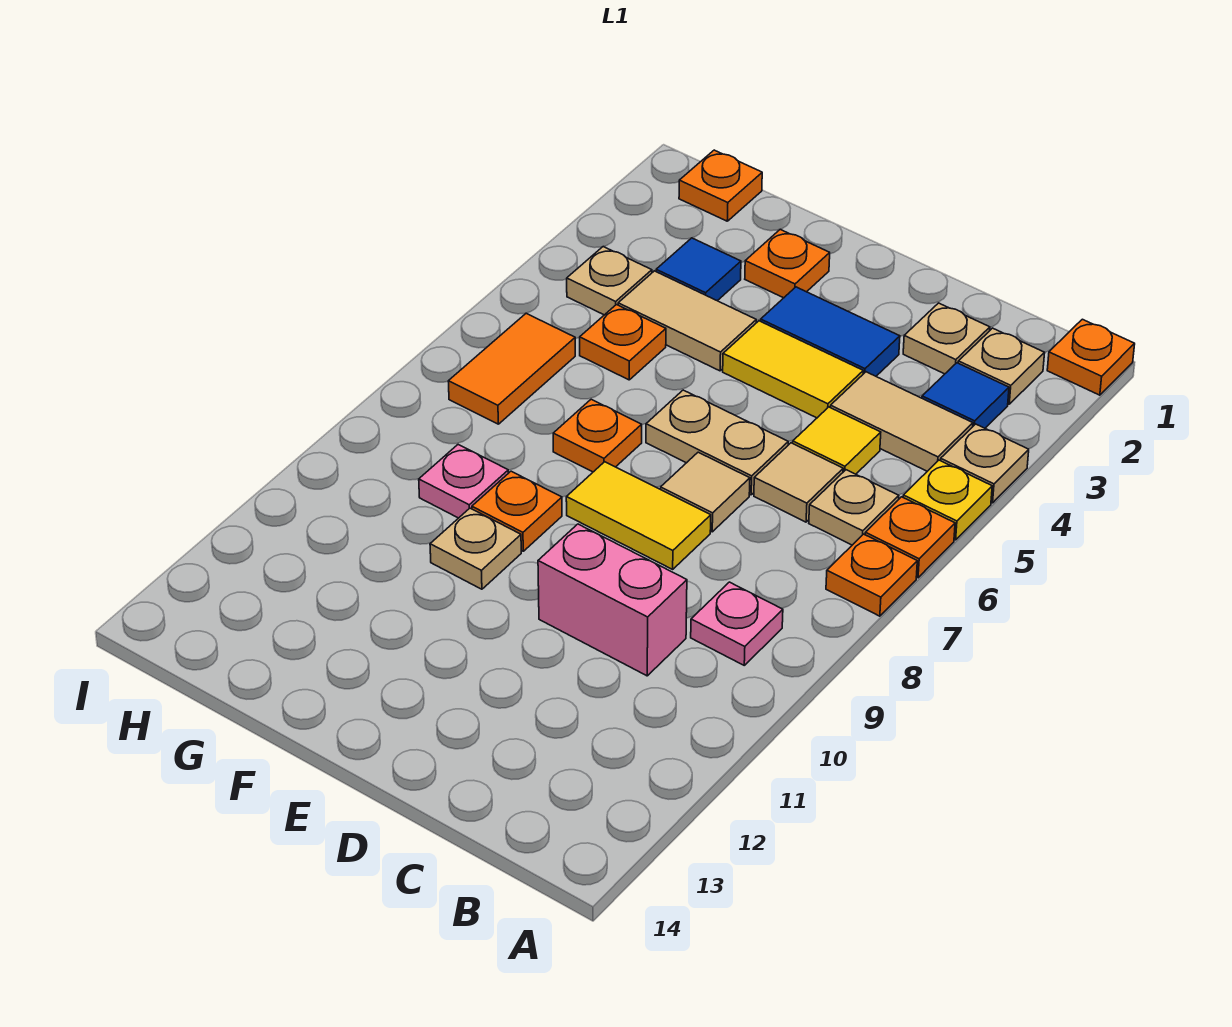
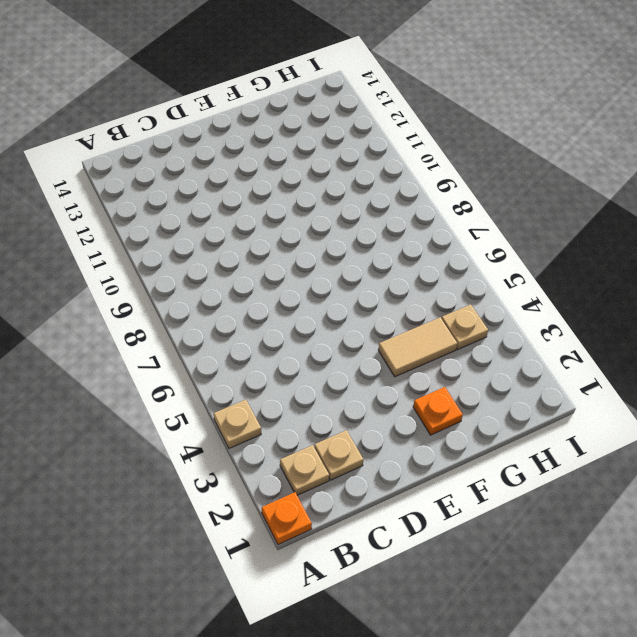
none -> yellow plate A5 level 1
none -> orange plate A6 level 1
none -> orange plate A7 level 1
none -> blue tile B3 level 1

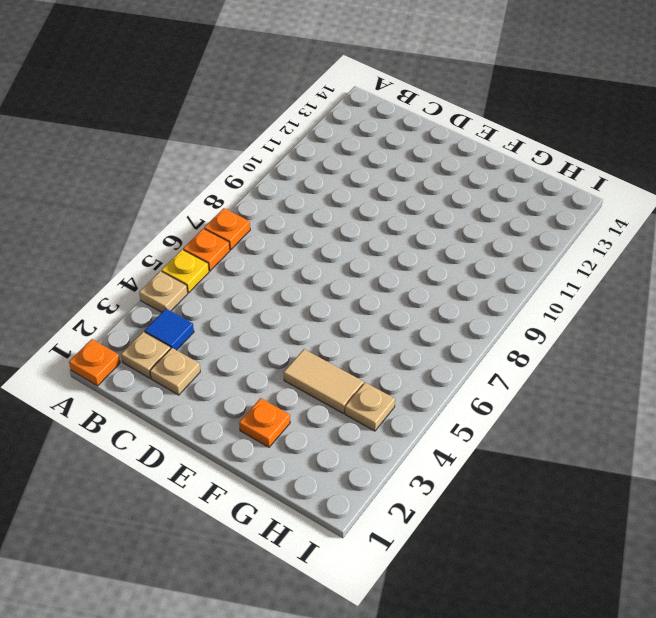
none -> tan tile B4:C4 level 1
none -> tan plate B6 level 1
none -> pink plate B9 level 1
none -> yellow tile C5 level 1

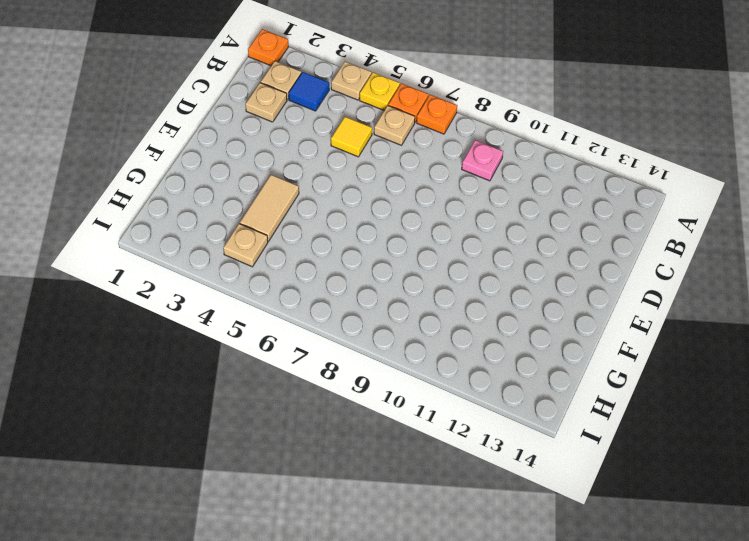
none -> tan tile B4:C4 level 1
none -> tan tile C6 level 1
none -> pink brick C10:D10 level 1
none -> blue tile D3:E3 level 1

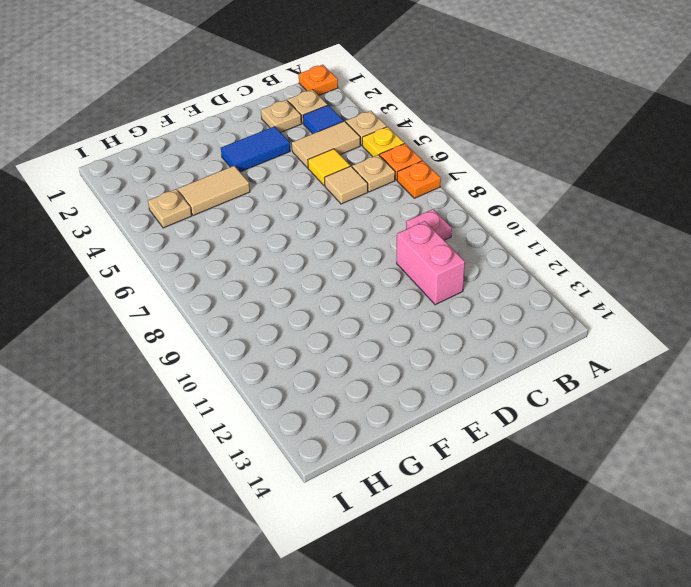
pink brick C10:C11 level 1 -> pink brick C10:D10 level 1
none -> yellow tile D4:E4 level 1
none -> tan plate D6:E6 level 1
none -> tan tile D7 level 1
none -> yellow tile D8:E8 level 1

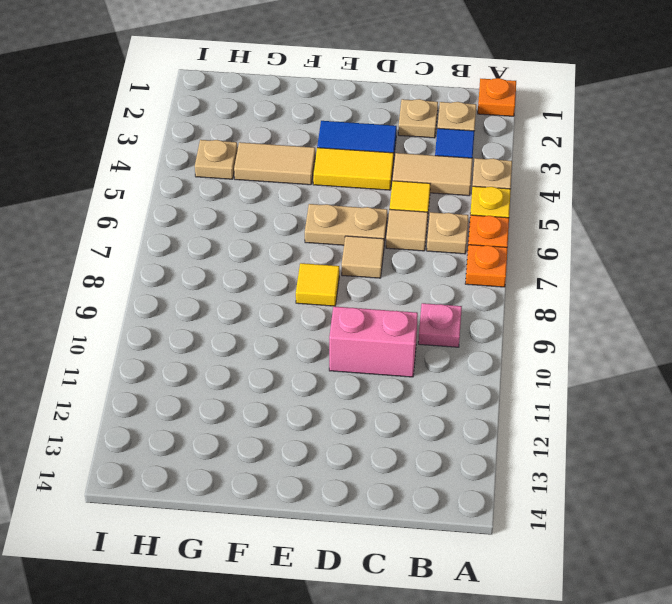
yellow tile E8 level 1 -> yellow tile D8:E8 level 1
none -> orange plate F2 level 1
none -> orange plate F7 level 1
none -> orange plate F9 level 1
none -> tan plate F10 level 1

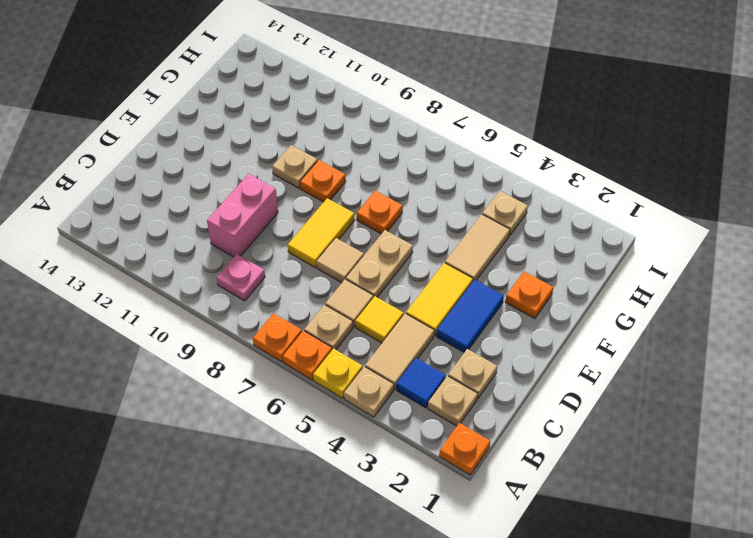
none -> blue tile G3 level 1
none -> orange plate G5 level 1
none -> pink plate G9 level 1
none -> orange plate H1 level 1

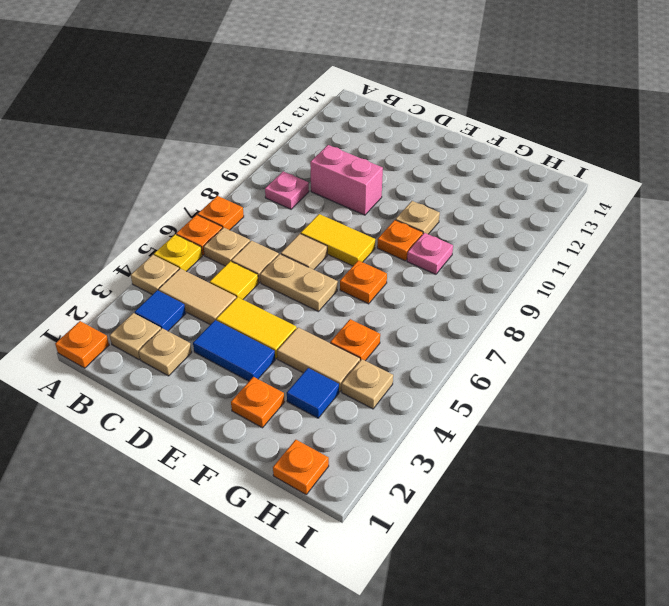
none -> orange tile H6:H7 level 1

